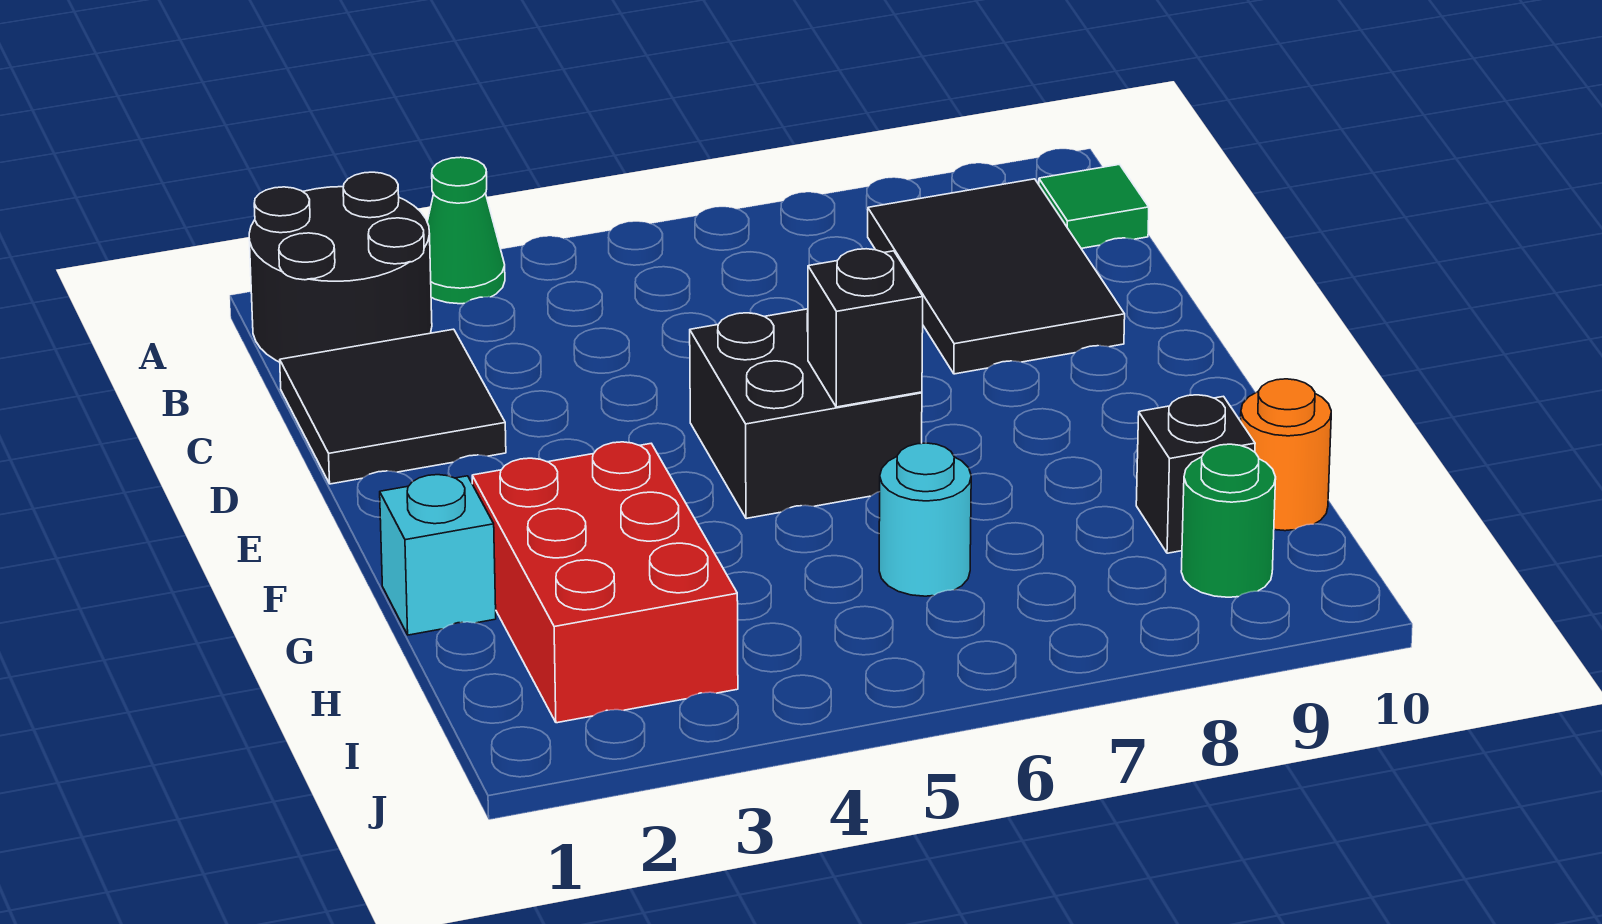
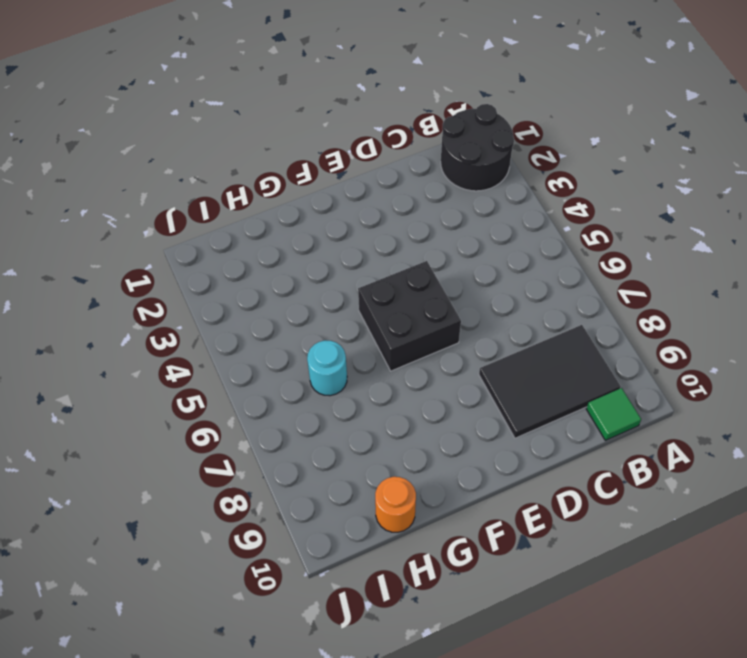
none -> green cone A3 level 1
none -> black tile C1:D2 level 1
none -> cyan brick G1 level 1

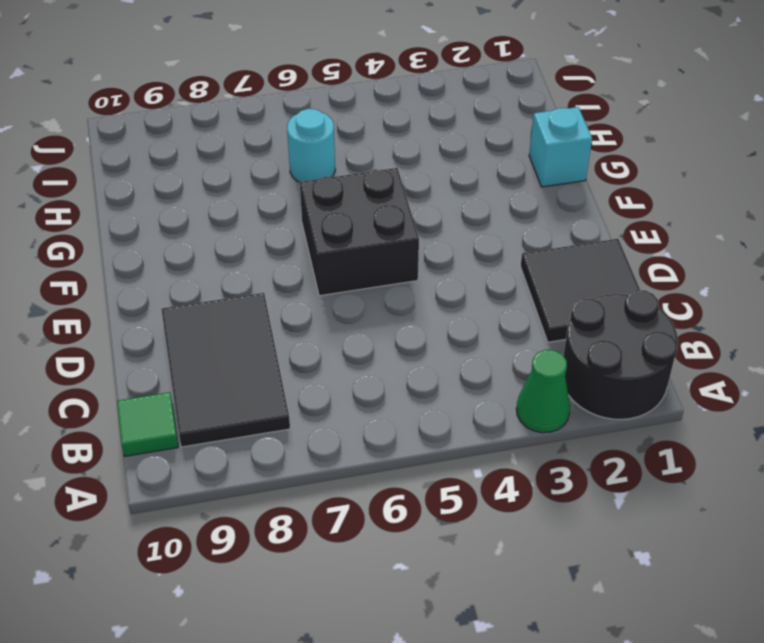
none -> red brick G2:I3 level 1
none -> black brick H9 level 1
none -> orange round brick H10 level 1

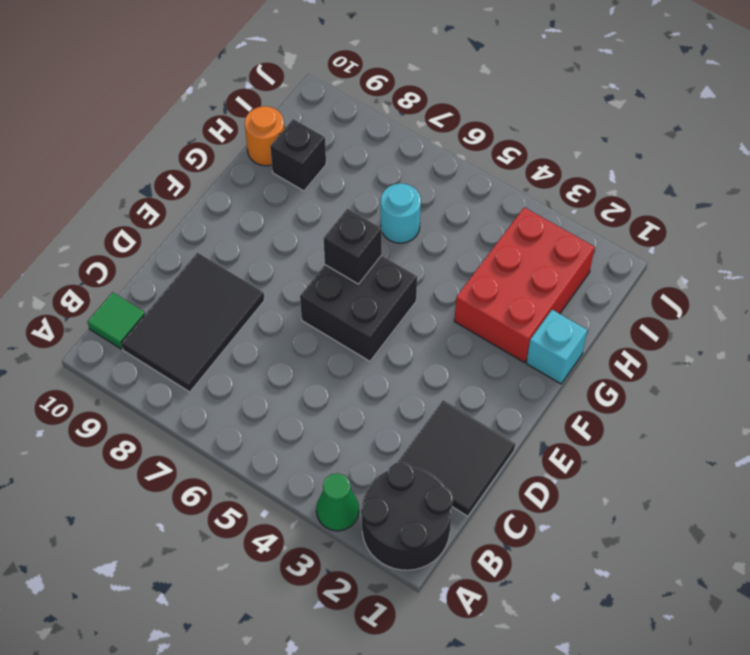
none -> green round brick I9 level 1

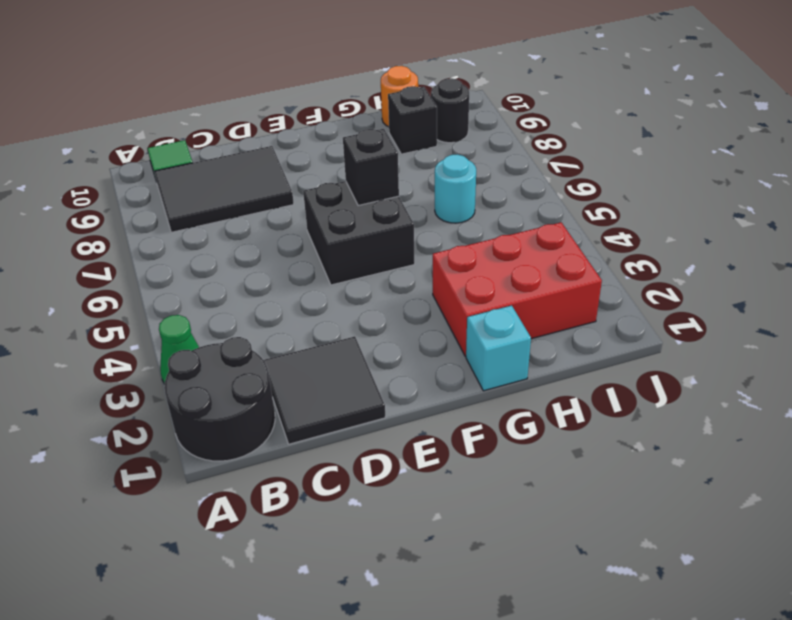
black round brick I9 level 1 -> green round brick I9 level 1

